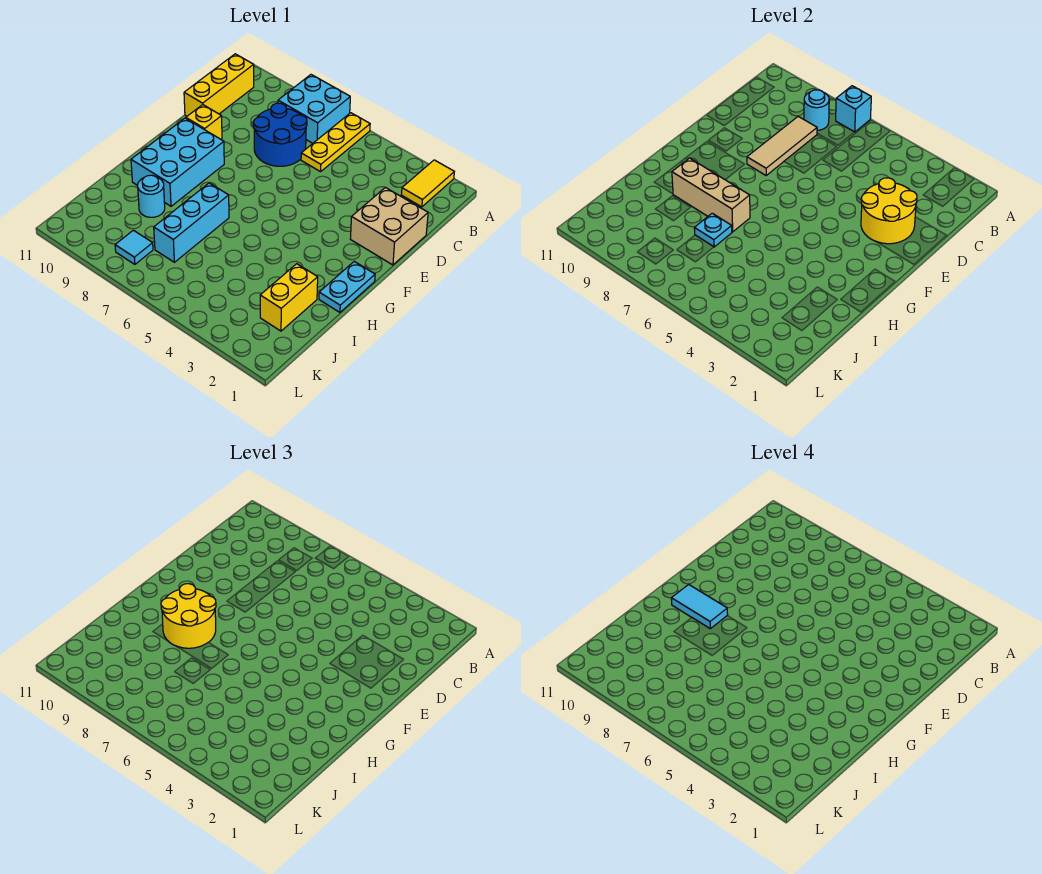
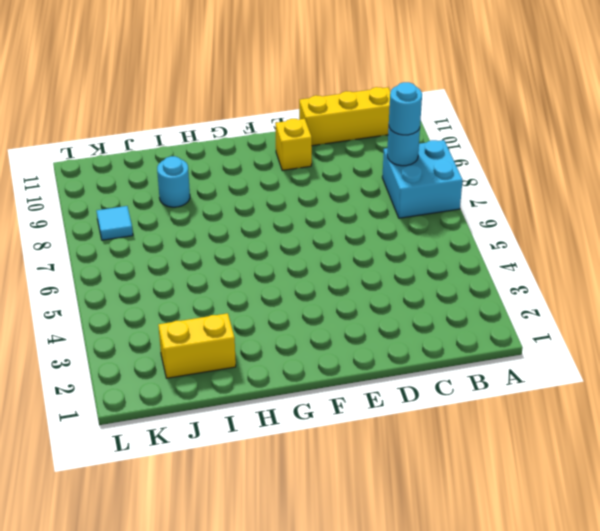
cyan round brick B8 level 3 -> none
none -> yellow tile A2:B2 level 1
none -> yellow plate A6:C6 level 1
none -> blue round brick C7:D8 level 1

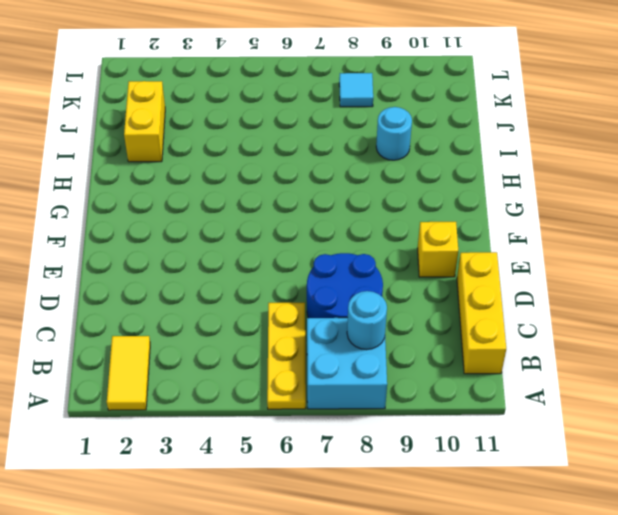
none -> tan brick D1:E2 level 1
none -> cyan brick F9:H10 level 1
none -> cyan plate G1:H1 level 1

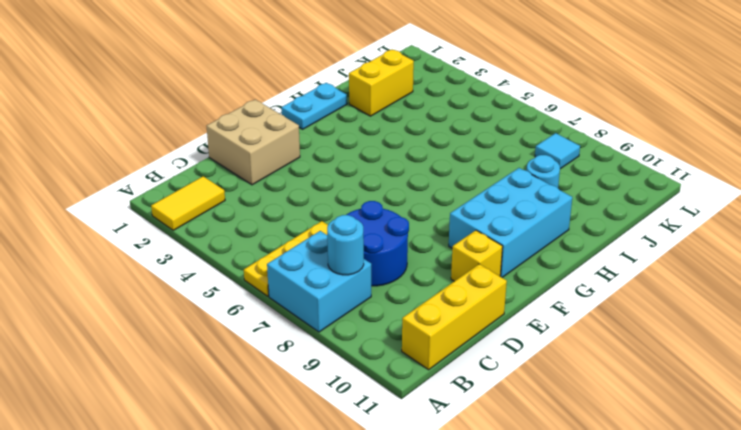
none -> cyan brick H7:J7 level 1
none -> cyan brick A7 level 2
none -> tan tile C8:E8 level 2

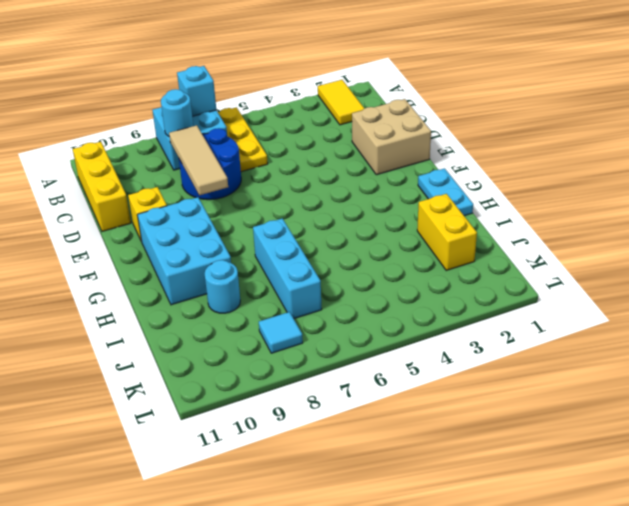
none -> yellow round brick D2:E3 level 2
none -> tan brick H7:H9 level 2
none -> cyan plate I7 level 2

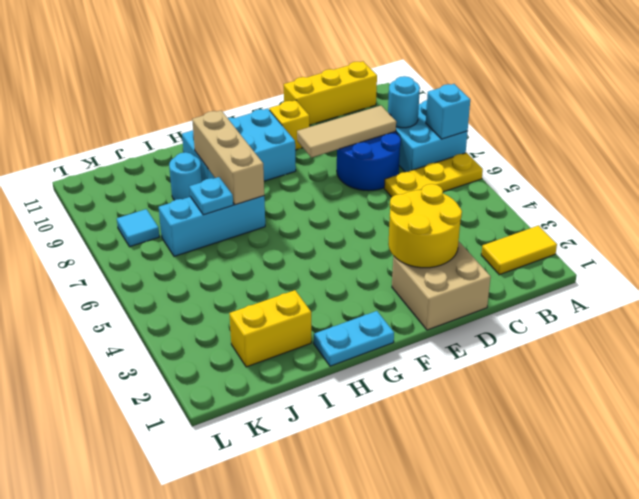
none -> yellow round brick G8:H9 level 3
none -> cyan tile G9:G10 level 4

